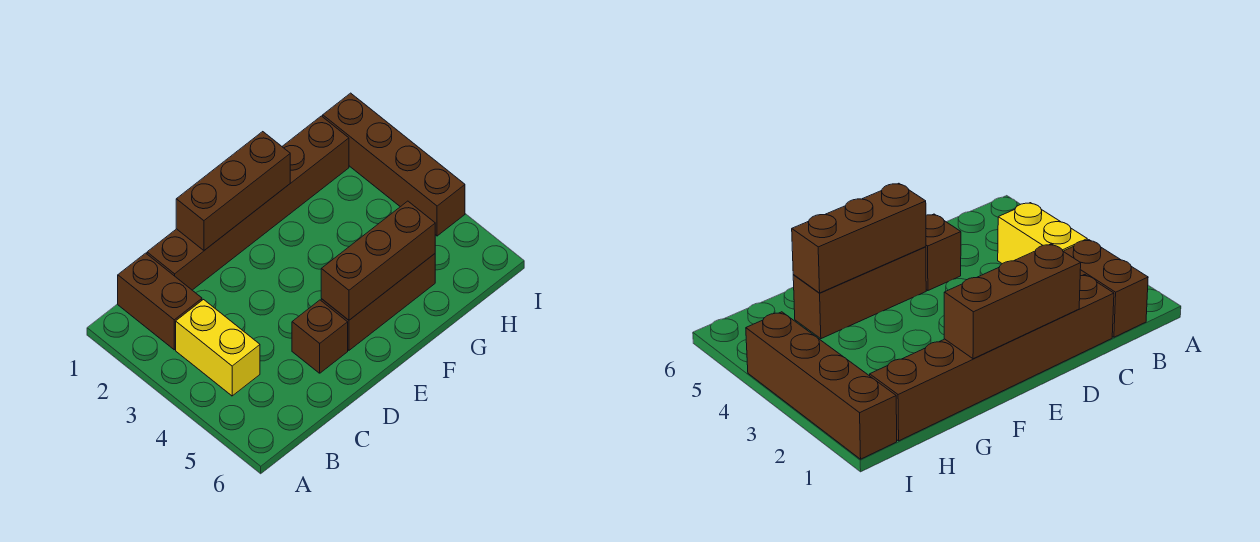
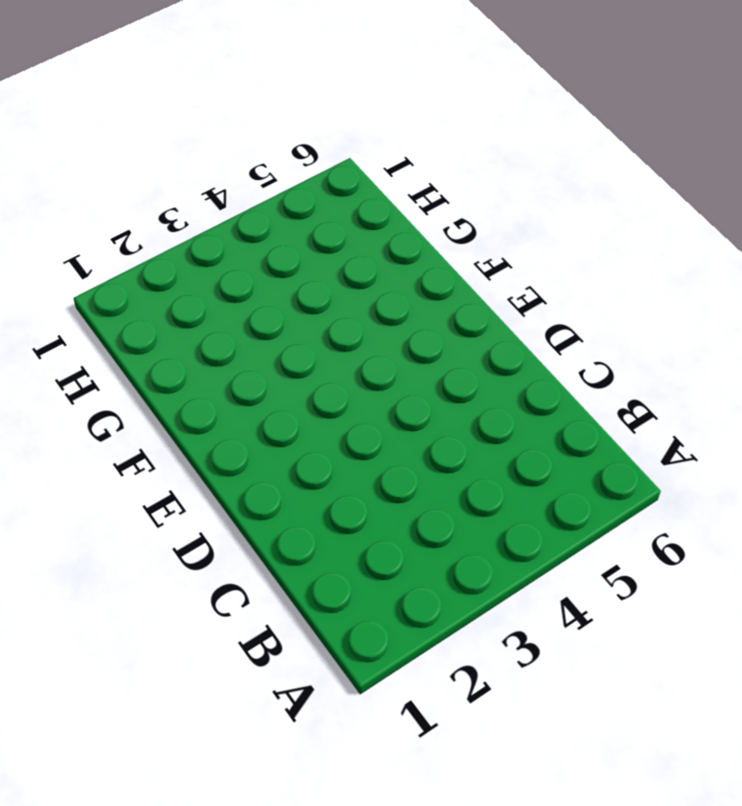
none -> brown brick B1:B2 level 1
none -> yellow brick B3:B4 level 1

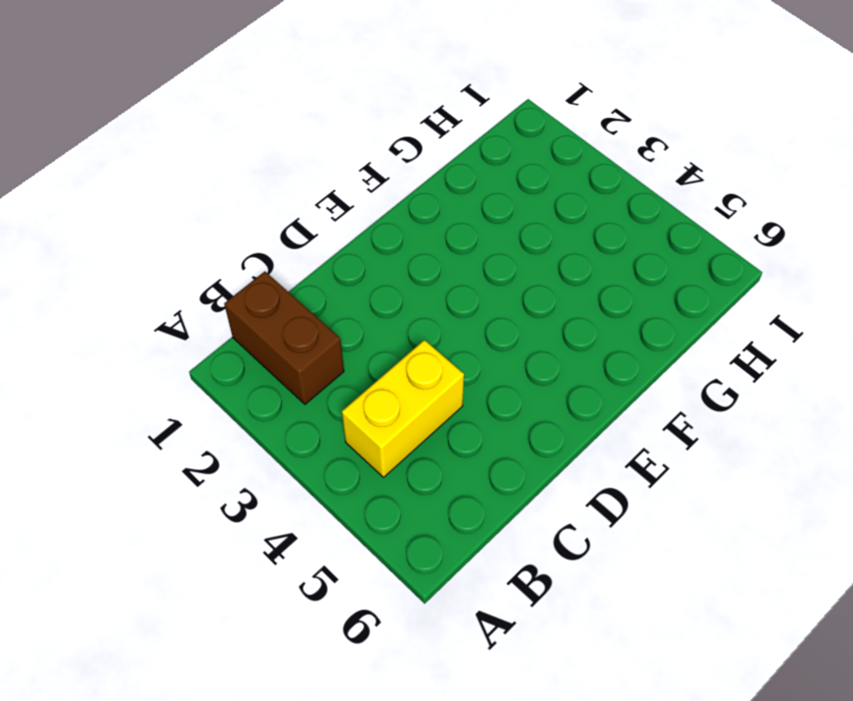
yellow brick B4:C4 level 1 -> yellow brick B3:B4 level 1
none -> brown brick C1:H1 level 1
none -> brown brick D5 level 1

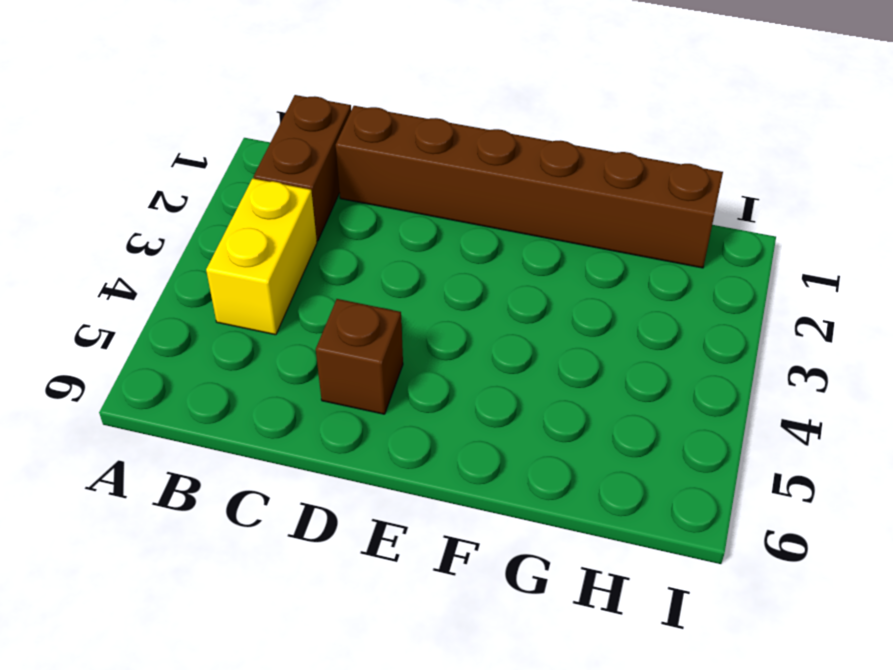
none -> brown brick E5:G5 level 1
none -> brown brick I1:I4 level 1

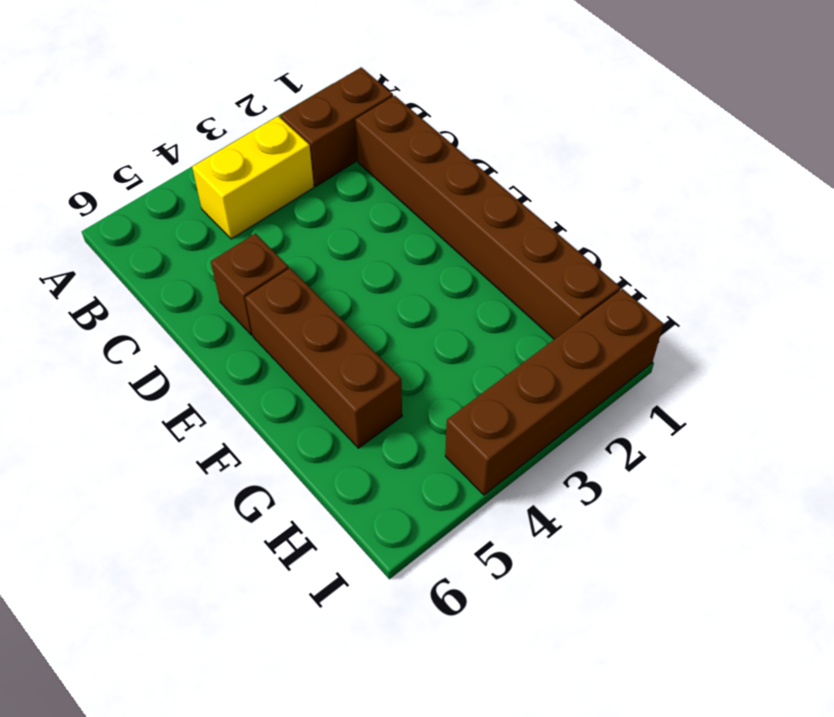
none -> brown brick D1:F1 level 2
none -> brown brick E5:G5 level 2

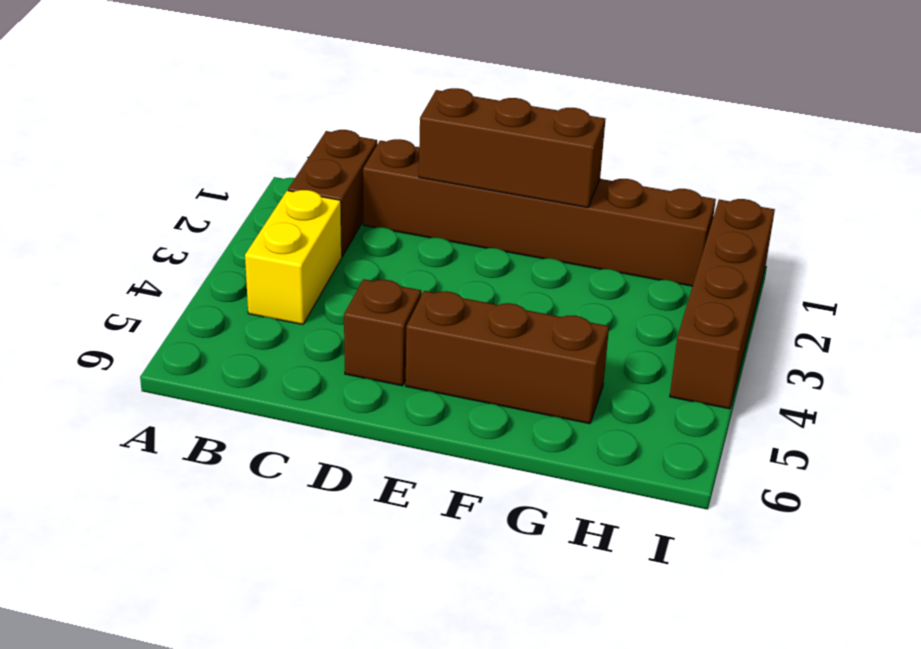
none -> brown brick E5:G5 level 2

